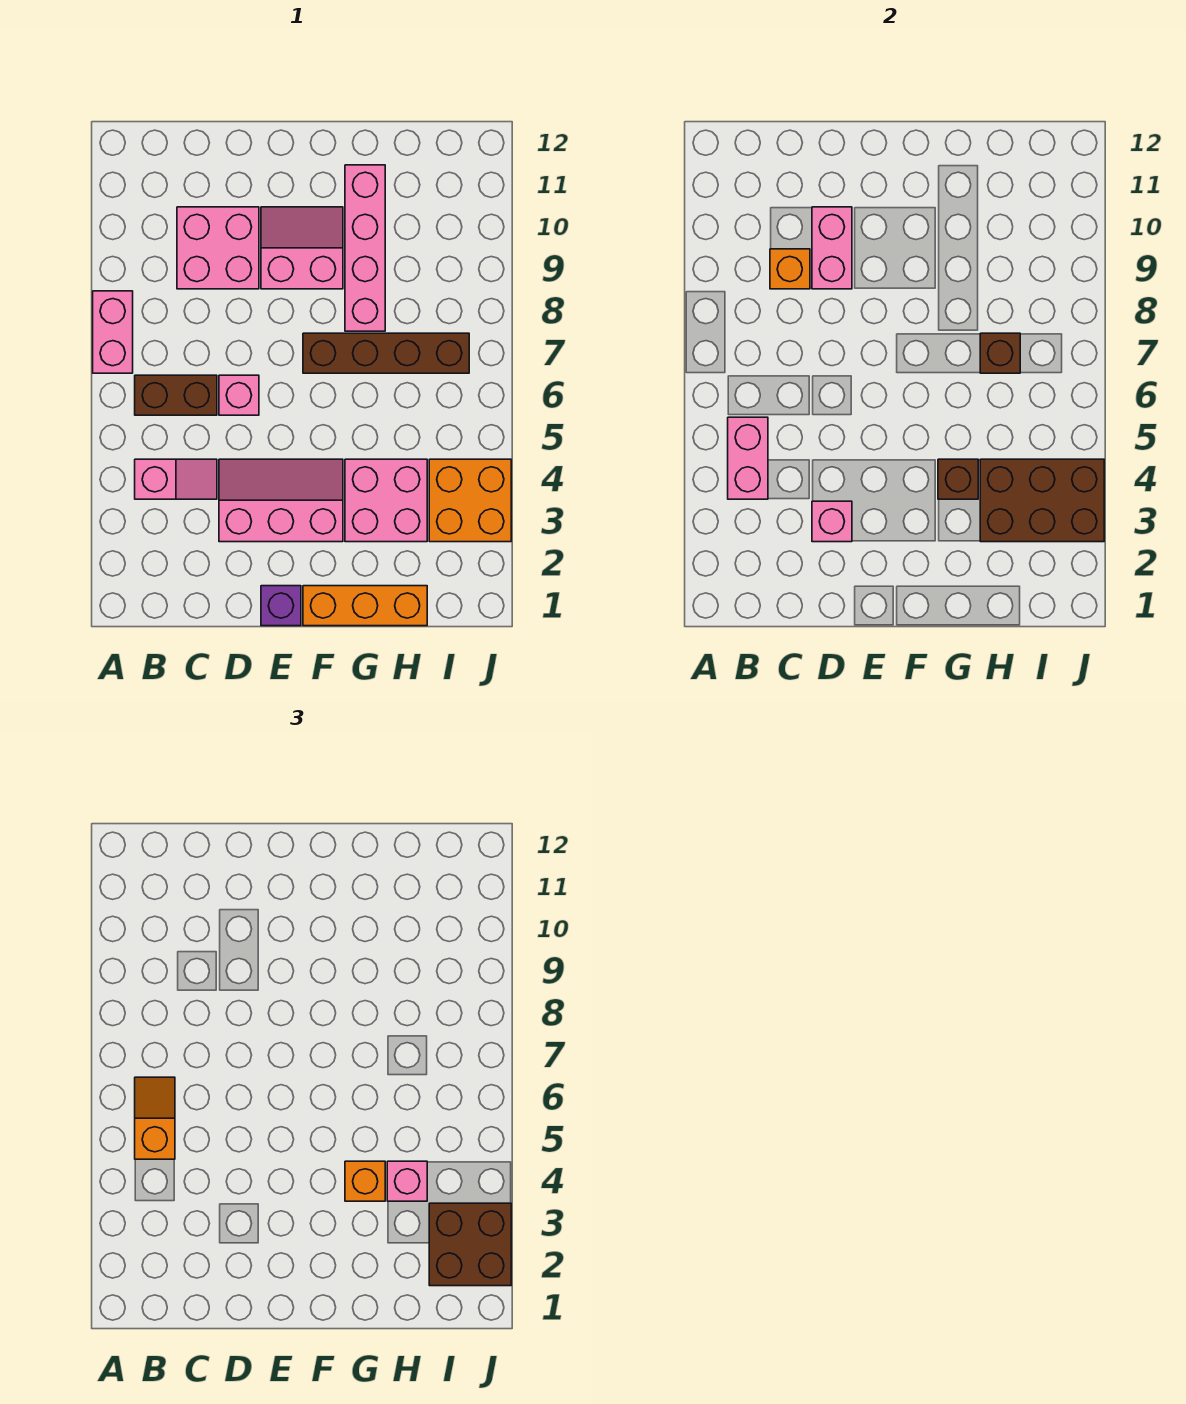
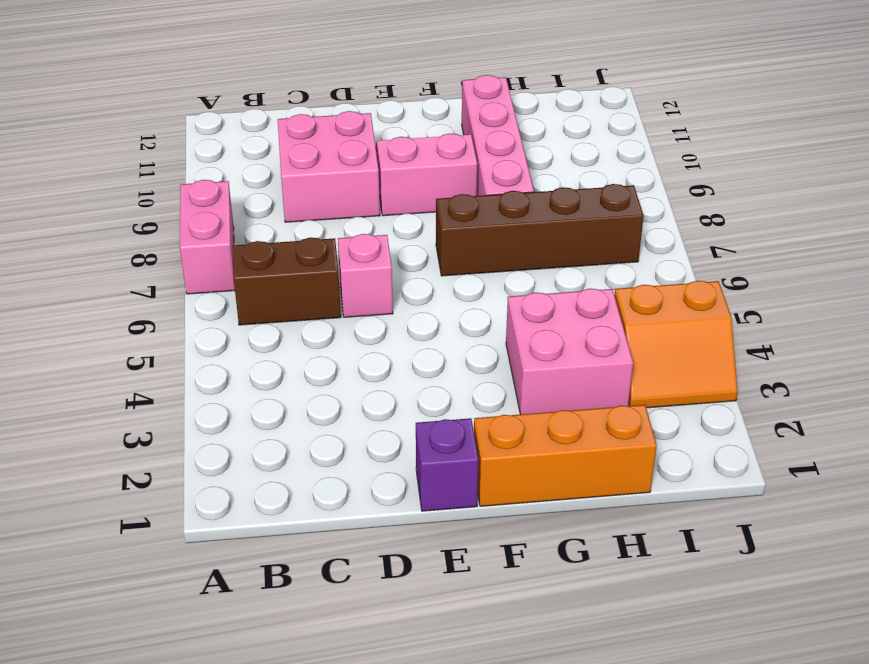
orange slope I3:J4 level 1 top 4 -> orange brick I3:J4 level 1
none -> pink slope B4:C4 level 1 top B
none -> pink slope D3:F4 level 1 top 3
none -> pink brick B4:B5 level 2

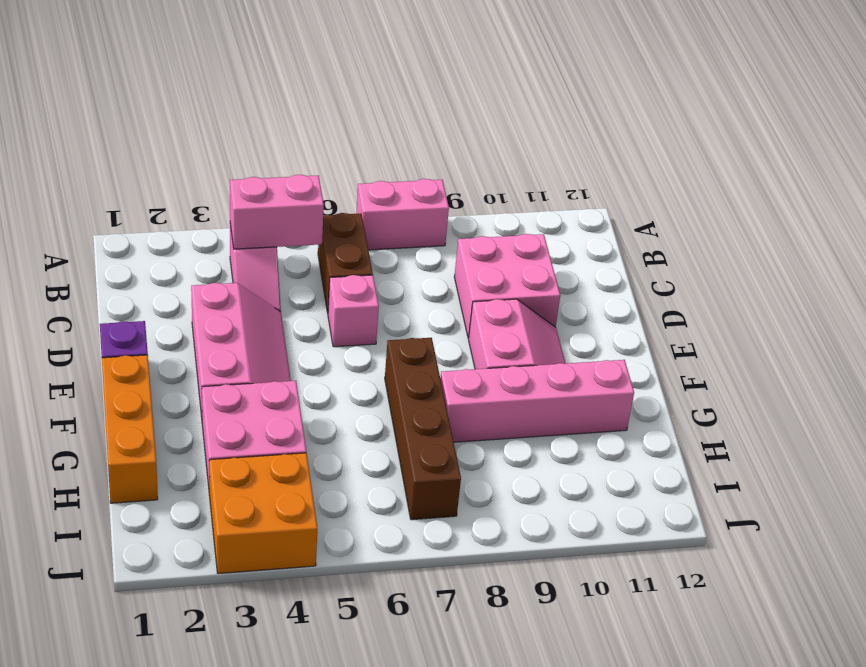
none -> orange brick C9 level 2
none -> pink brick D3 level 2
none -> pink brick D9:D10 level 2

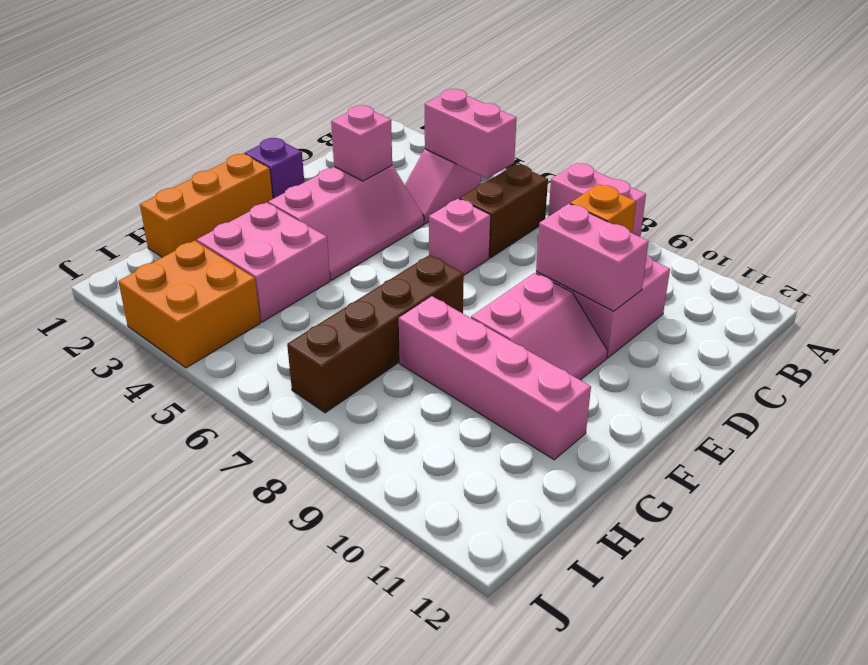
none -> brown brick G4 level 2
none -> brown brick H3:J4 level 2
none -> brown brick H7 level 2

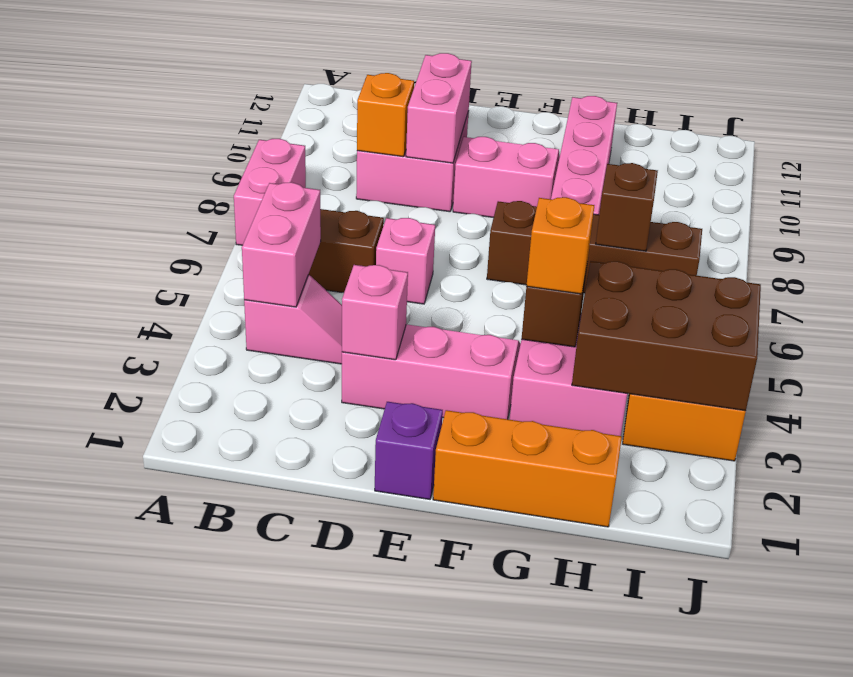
none -> orange slope B5:B6 level 3 top 5
none -> pink brick H4 level 3
none -> brown brick I2:J3 level 3

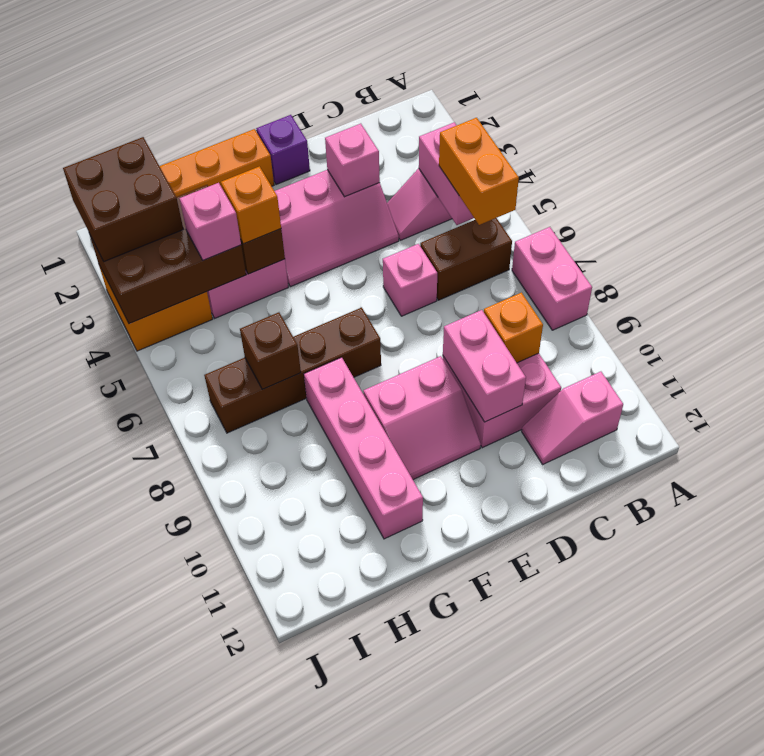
orange brick B5:B6 level 3 -> orange slope B5:B6 level 3 top 5
pink slope B11:C11 level 1 top B -> none

